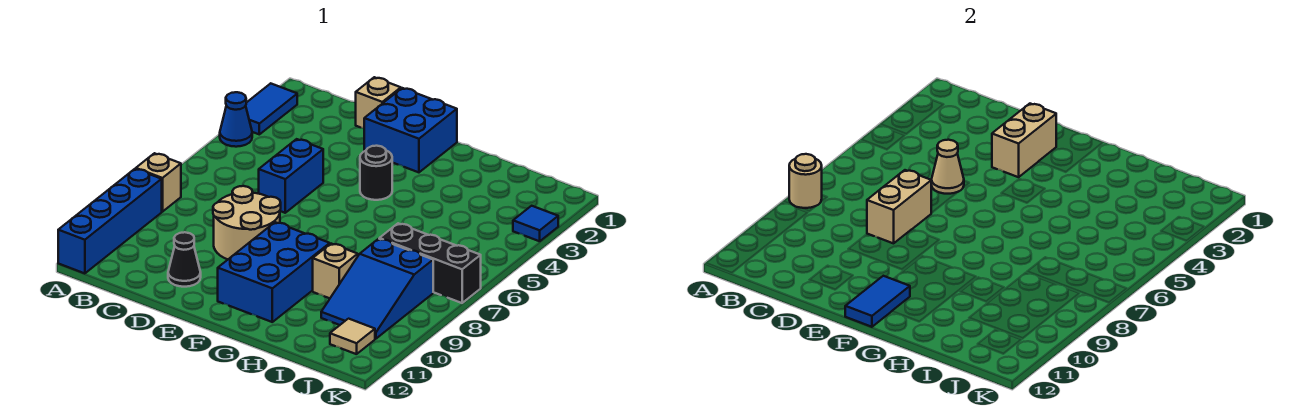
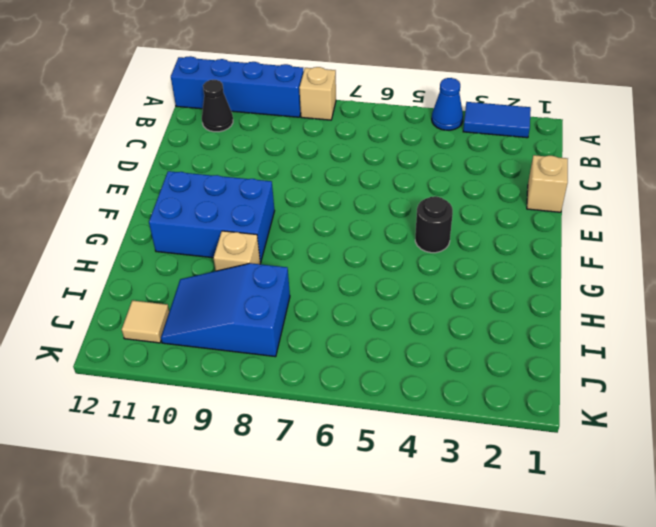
black cone B11 level 1 -> black cone D11 level 1
none -> blue brick D5:D6 level 1
none -> tan round brick D8:E9 level 1
none -> blue brick E1:F2 level 1

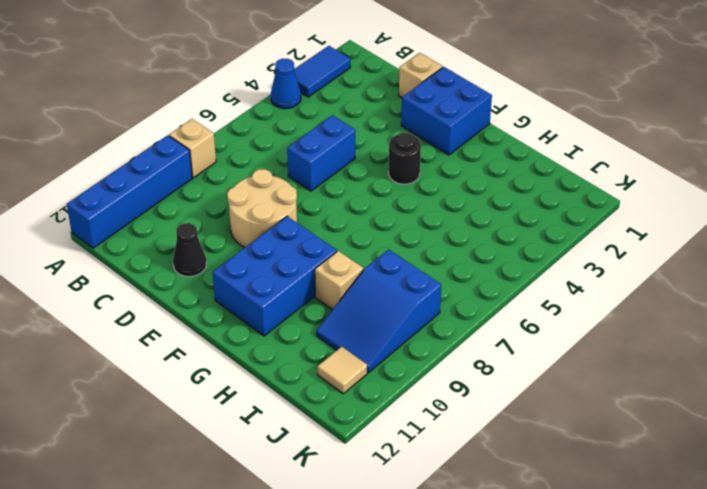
none -> black brick I7:K7 level 1
none -> blue tile K3 level 1
none -> tan round brick A8 level 2

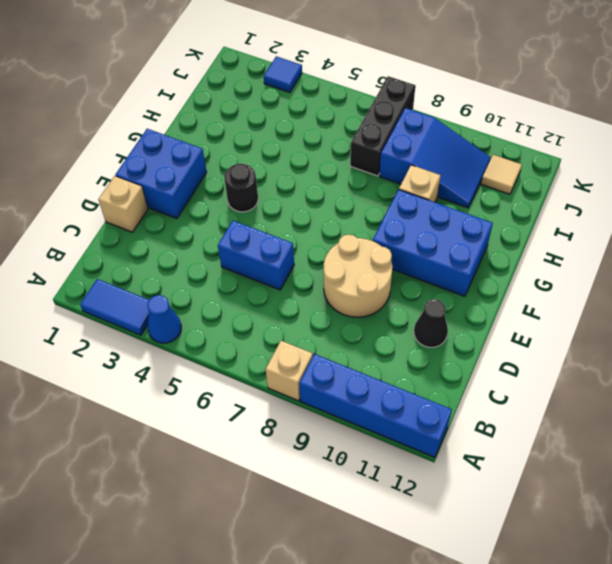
none -> tan round brick A8 level 2
none -> tan cone D5 level 2
none -> tan brick D7:D8 level 2

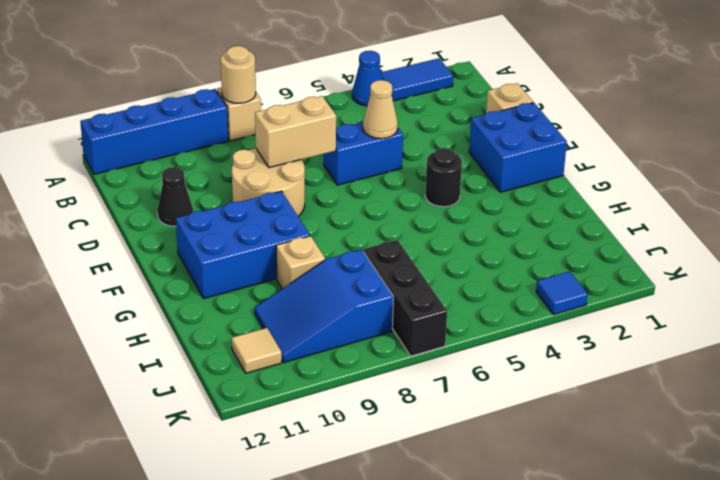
none -> tan brick E2:E3 level 2
none -> blue tile F11:F12 level 2

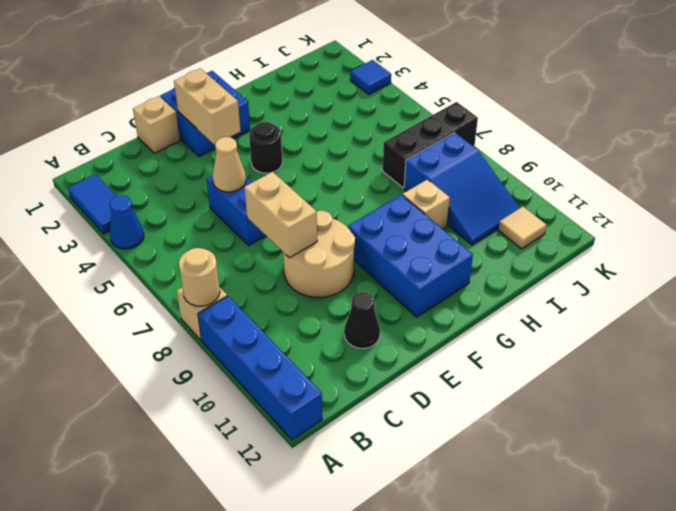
none -> blue tile F11:F12 level 2

